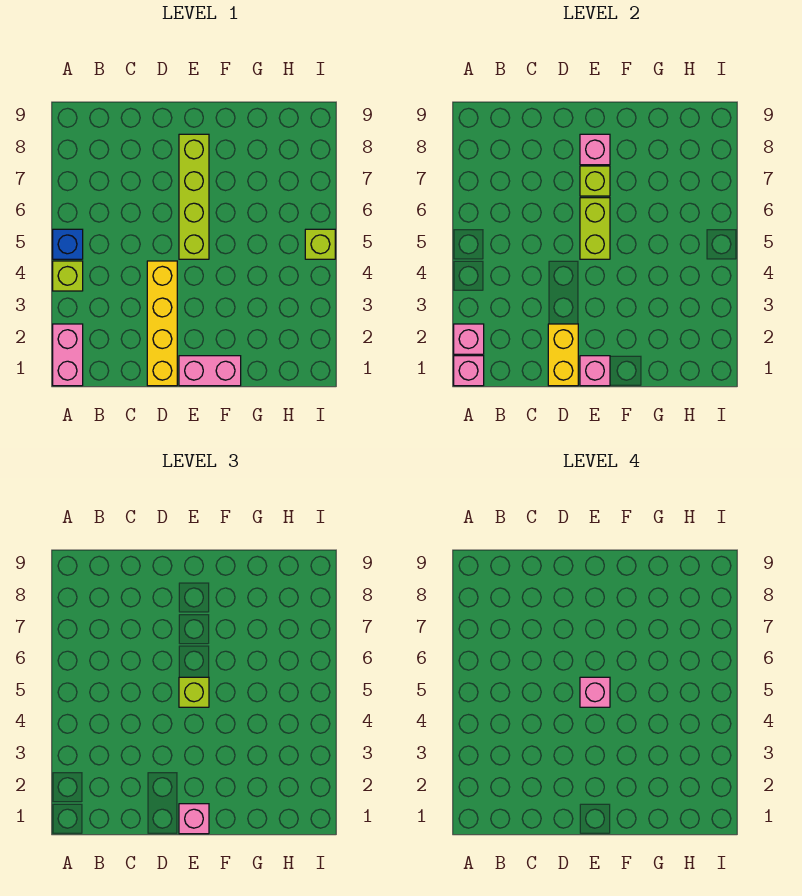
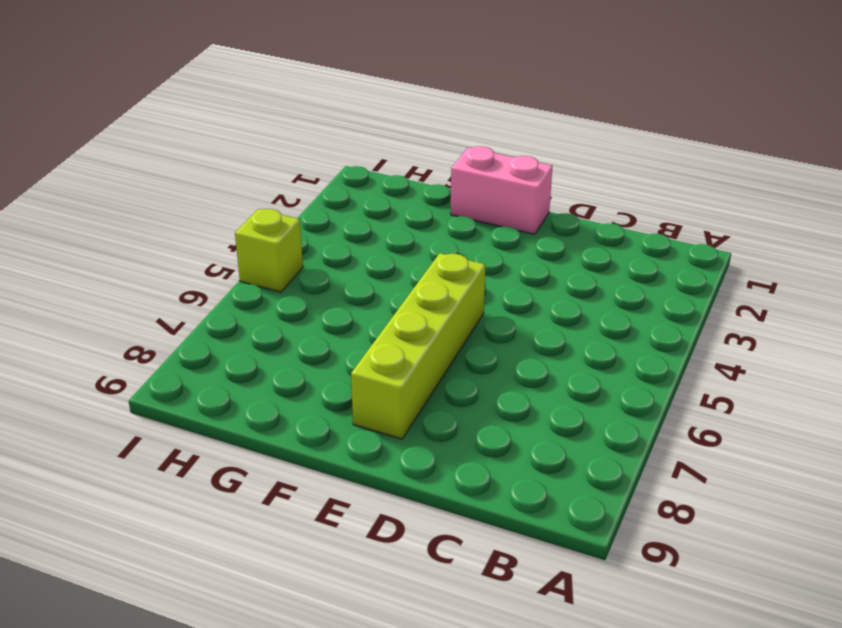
none -> pink brick A1:A2 level 1
none -> lime brick A4 level 1
none -> blue brick A5 level 1

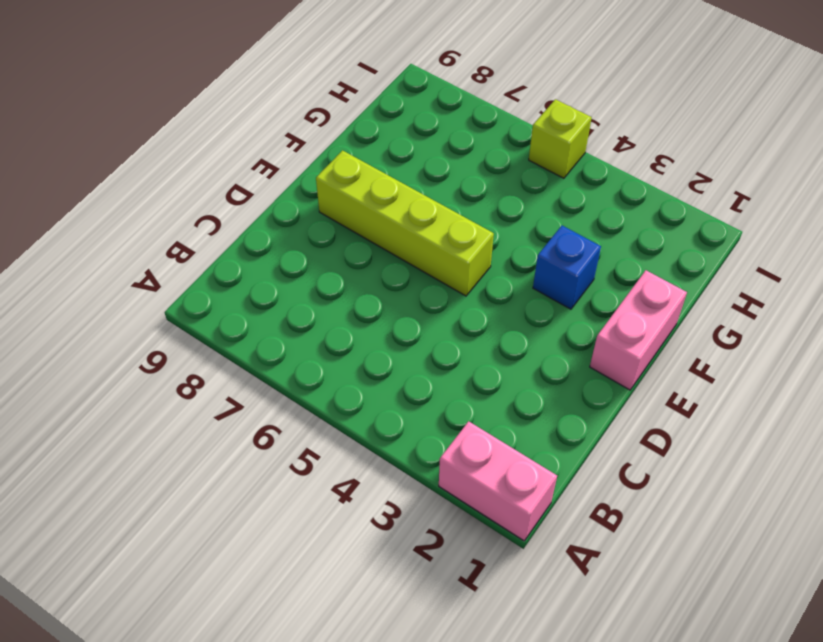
blue brick F3 level 1 -> blue brick A5 level 1
none -> lime brick A4 level 1
none -> yellow brick D1:D4 level 1
none -> pink brick A1 level 2

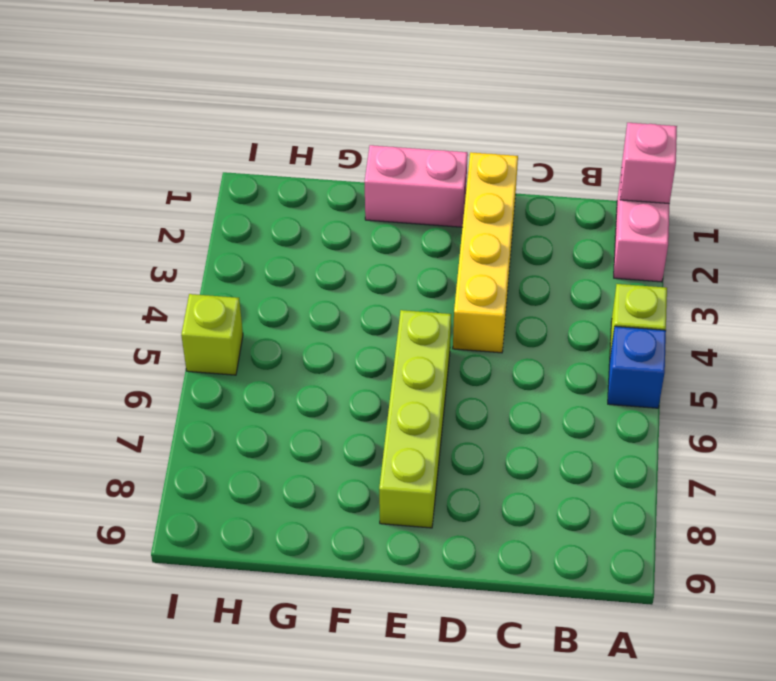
none -> pink brick A2 level 2
none -> yellow brick D1:D2 level 2
none -> pink brick E1 level 2

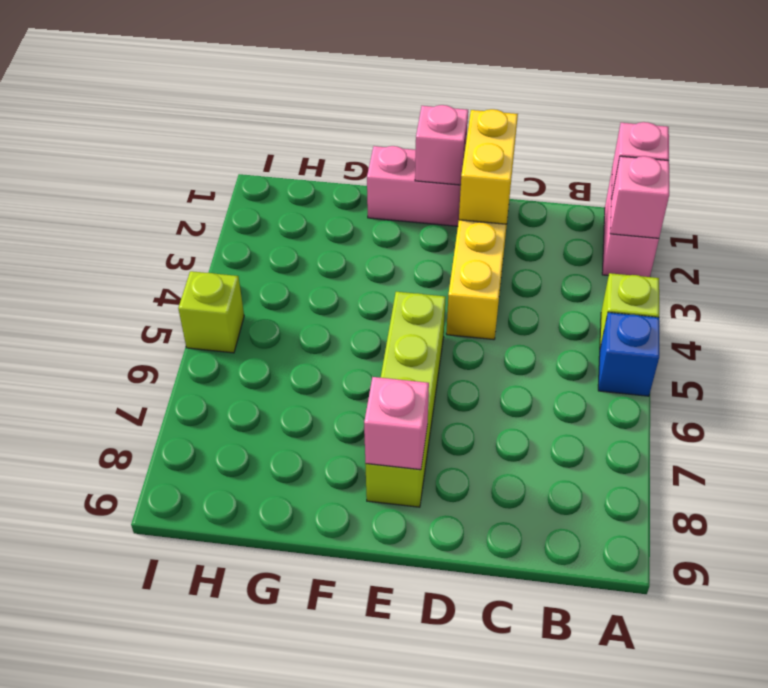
none -> lime brick E5:E6 level 2
none -> lime brick E7 level 2
none -> pink brick E1 level 3

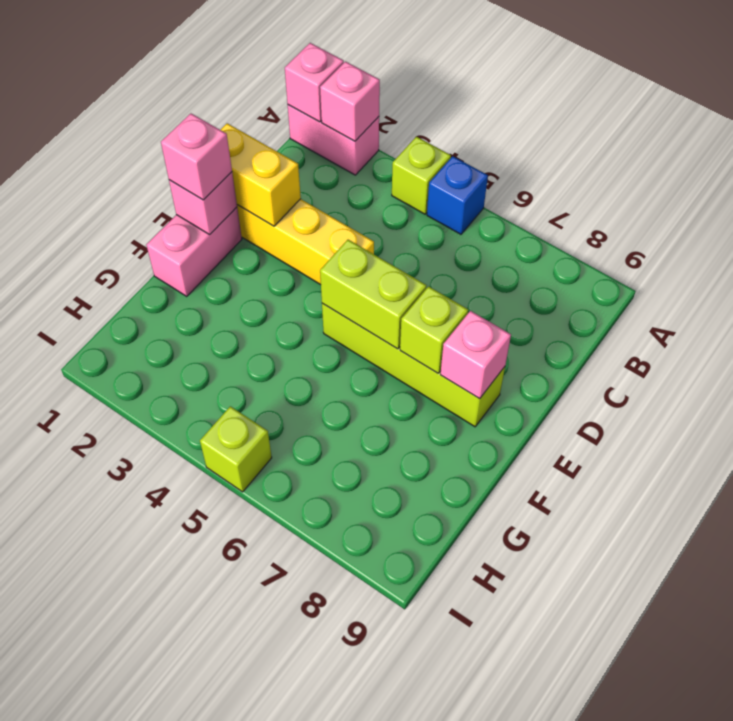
none -> lime brick E5 level 3
none -> pink brick E5 level 4

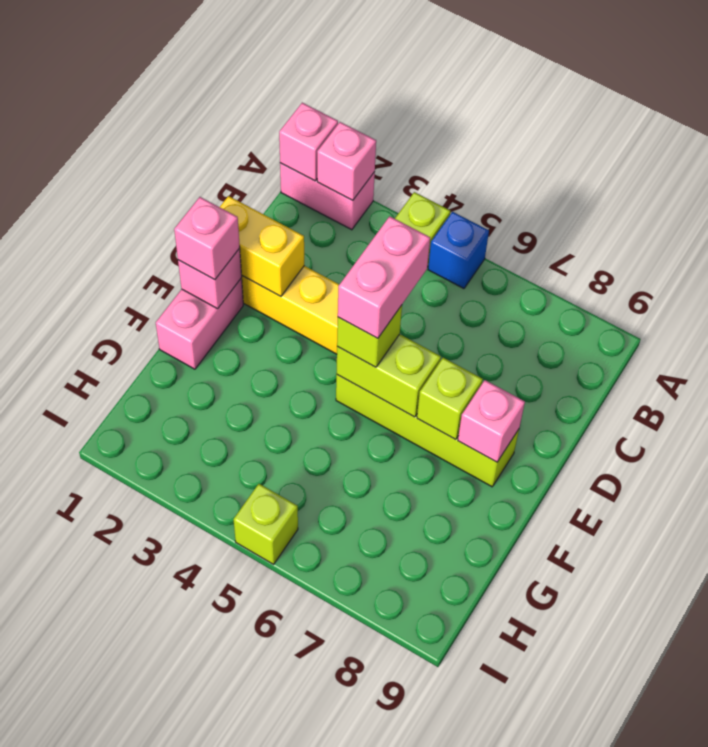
pink brick D5:E5 level 4 -> pink brick E5 level 4

